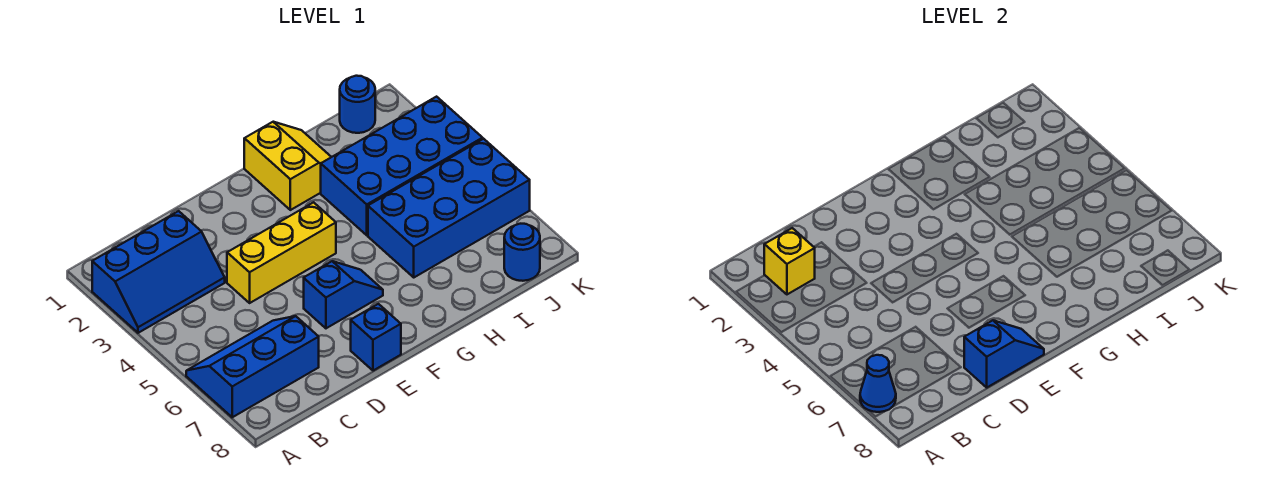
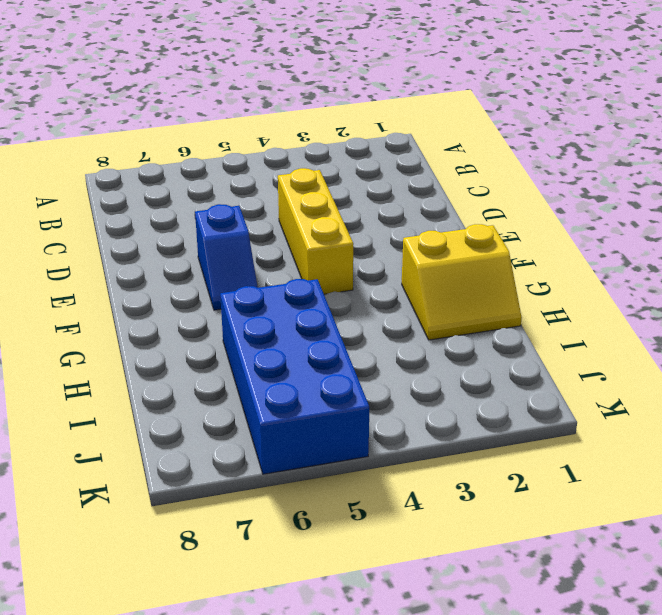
none -> blue slope A2:C3 level 1 top 2
none -> blue slope A6:C7 level 1 top 7
none -> blue brick E8 level 1

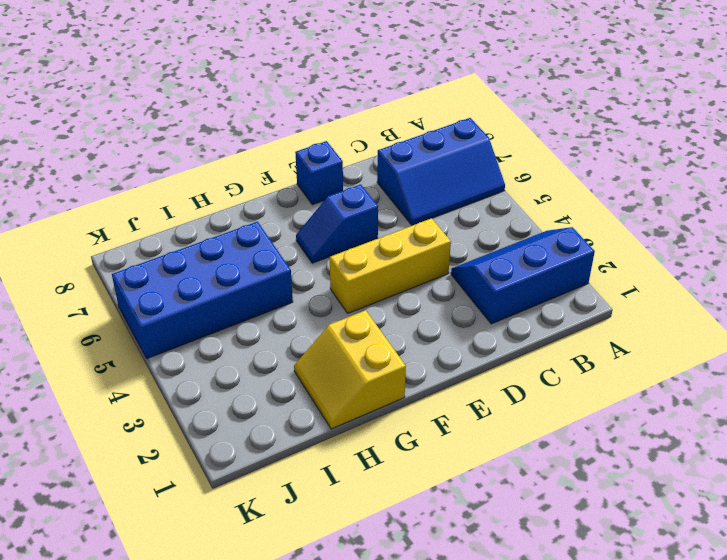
none -> blue brick H3:K4 level 1
none -> blue round brick J1 level 1
none -> blue round brick J8 level 1

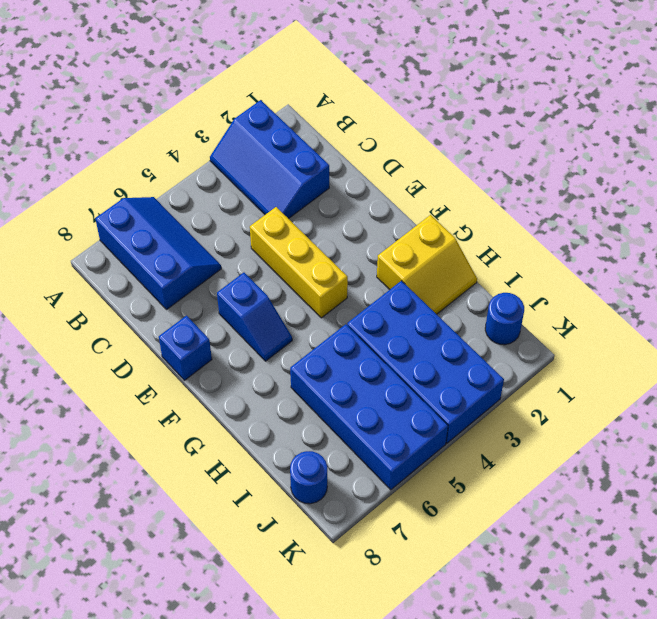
none -> blue cone A7 level 2
none -> yellow brick B2 level 2
none -> blue slope D8:E8 level 2 top D

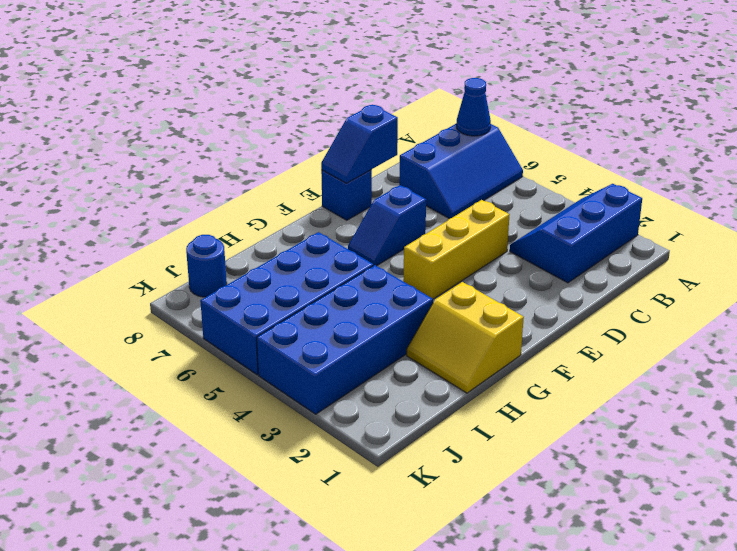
none -> blue round brick J1 level 1
none -> yellow brick B2 level 2

